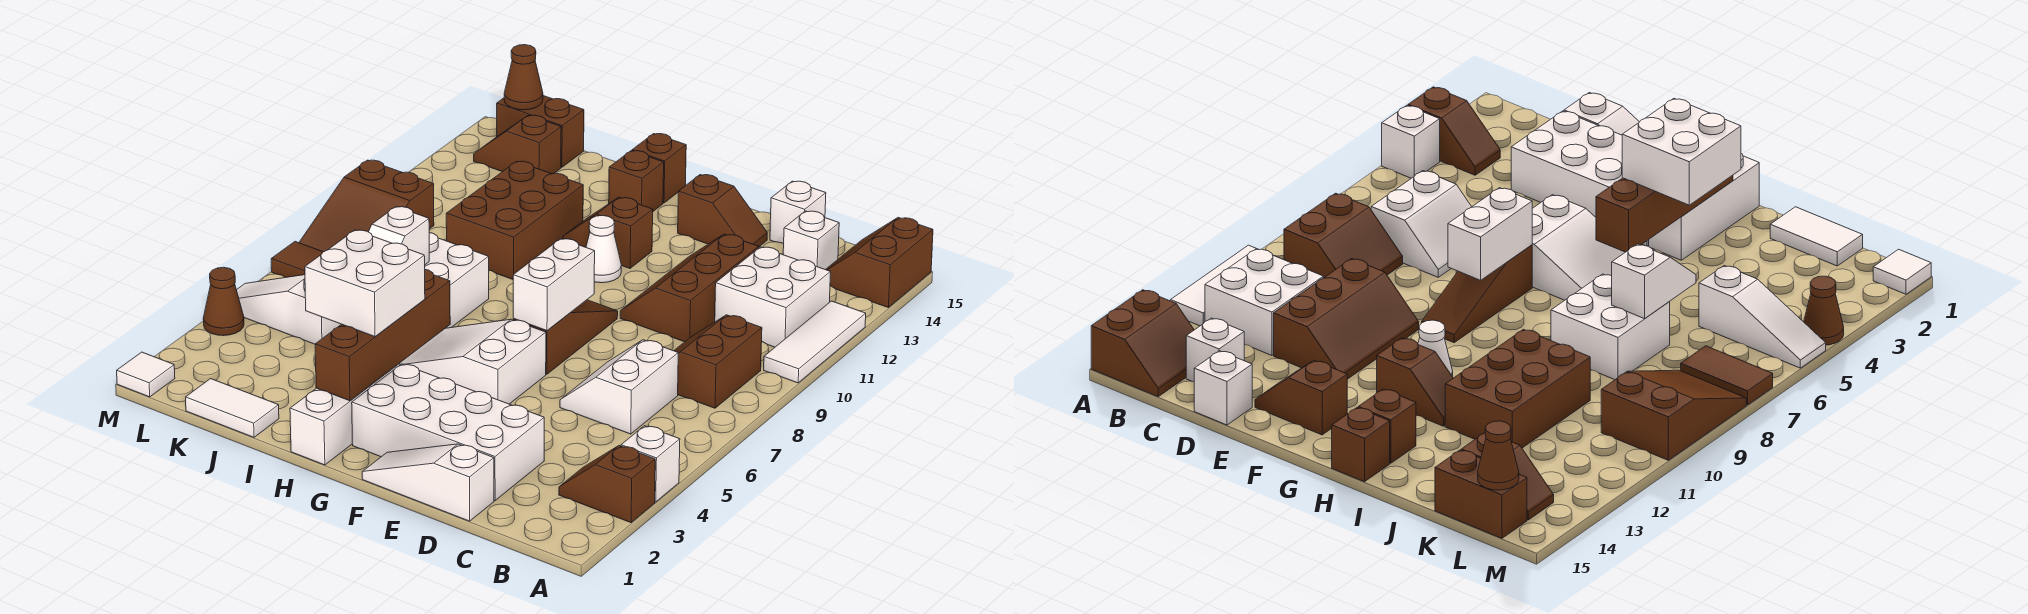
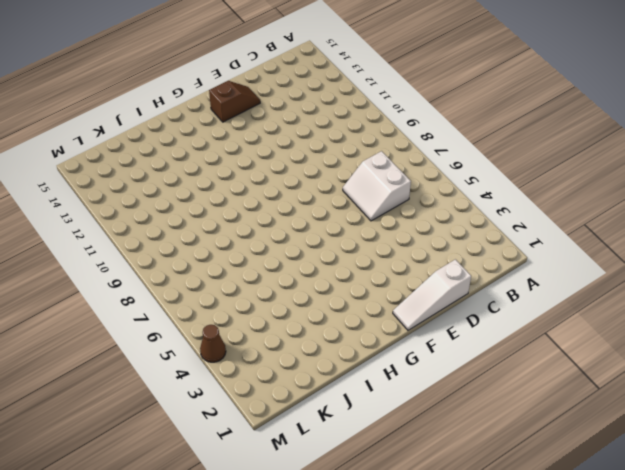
none -> brown slope A3:B3 level 1 top A
none -> white brick A4 level 1
none -> white tile A10:A12 level 1
none -> brown slope A14:B15 level 1 top A

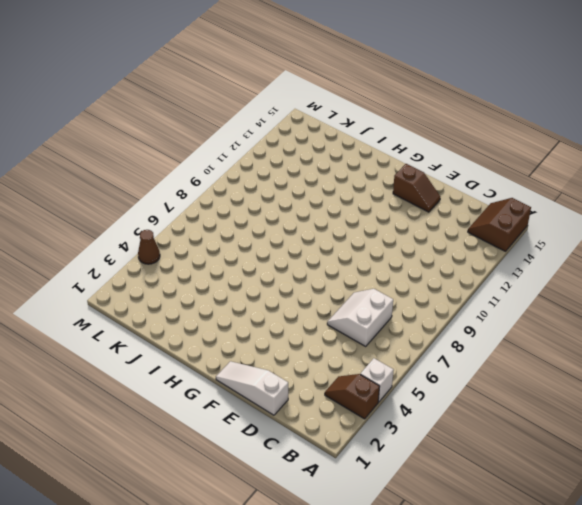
none -> white tile A10:A12 level 1
none -> brown slope B8:C9 level 1 top B
none -> white brick B11:C12 level 1
none -> white brick C14 level 1

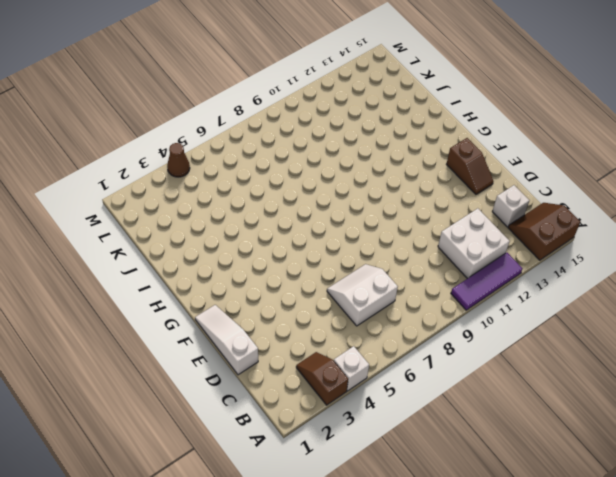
purple tile A10:A12 level 1 -> white tile A10:A12 level 1
none -> brown slope B8:C9 level 1 top B
none -> white brick D2:G3 level 1
none -> brown slope D10:E12 level 1 top D
none -> white brick D15 level 1

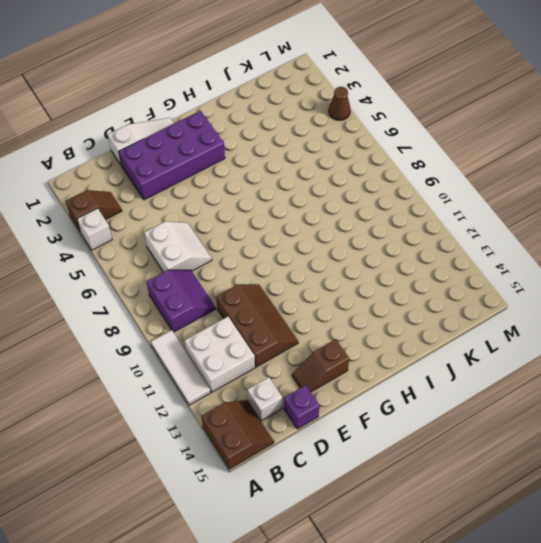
purple slope B8:C9 level 1 top B -> brown slope B8:C9 level 1 top B
purple brick D2:G3 level 1 -> white brick D2:G3 level 1
purple brick D15 level 1 -> white brick D15 level 1
none -> white slope F5:H6 level 1 top F
none -> brown slope F7:F9 level 1 top 7
none -> white cone G11 level 1
none -> brown slope G12:H12 level 1 top G

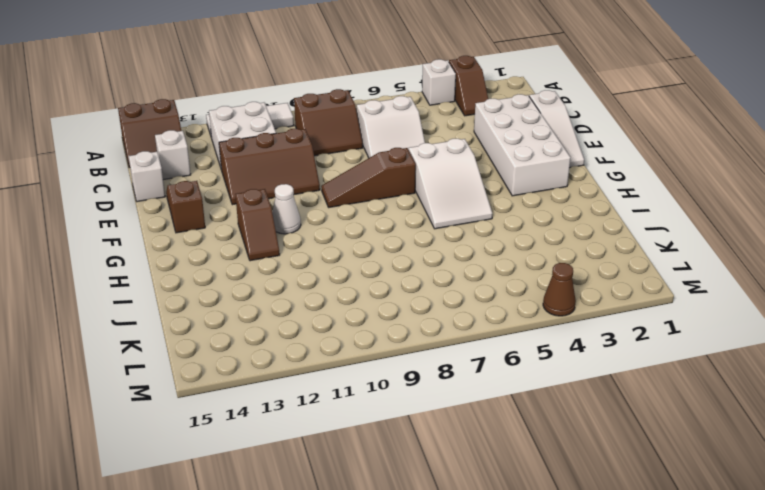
none -> white brick H1:H3 level 1
none -> brown brick H14 level 1
none -> brown brick H15 level 1
none -> white brick I7:J8 level 1

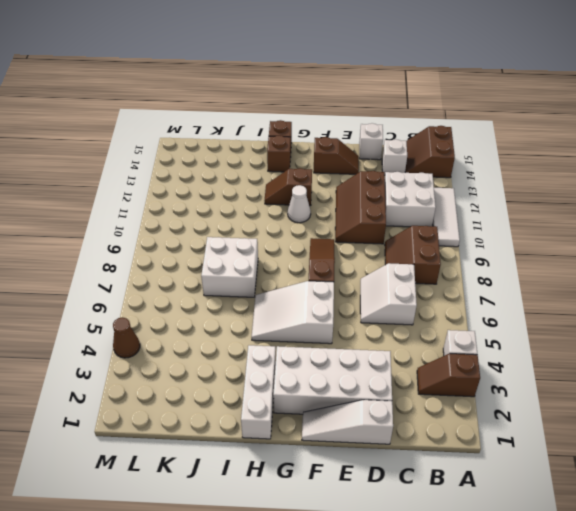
none -> brown brick I10:J12 level 1
none -> white tile J1:K1 level 1
none -> white slope K5:M5 level 1 top K
none -> brown slope K14:L14 level 1 top K

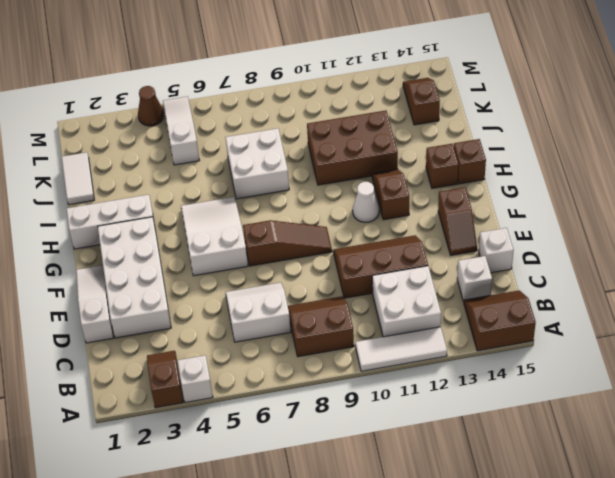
none -> brown brick K15:L15 level 1
none -> brown tile L7:M7 level 1
none -> brown slope L8:M10 level 1 top 10
none -> white tile M1 level 1

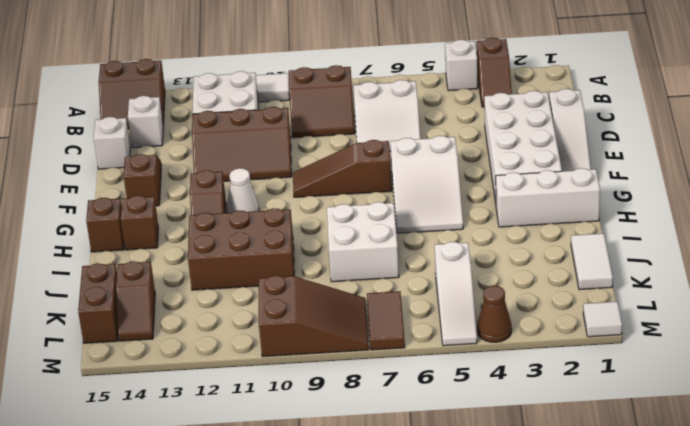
none -> white brick F7:F8 level 2
none -> brown brick H2:H5 level 2
none -> white slope J6:J7 level 2 top 7
none -> brown cone L15 level 2

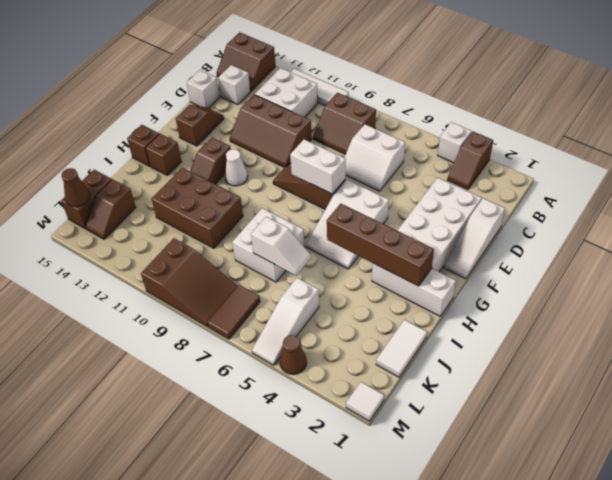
none -> white brick H3:I4 level 3

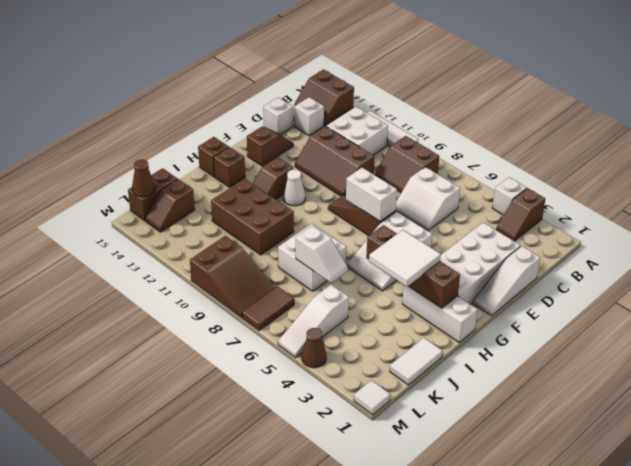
white tile H3:I4 level 3 -> white brick H3:I4 level 3

